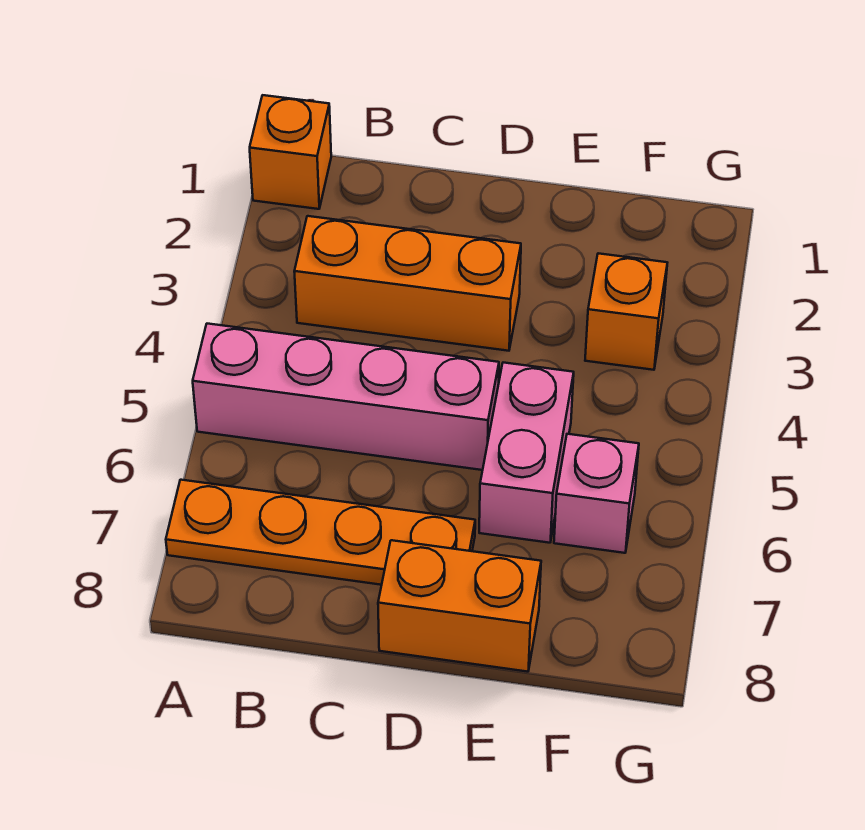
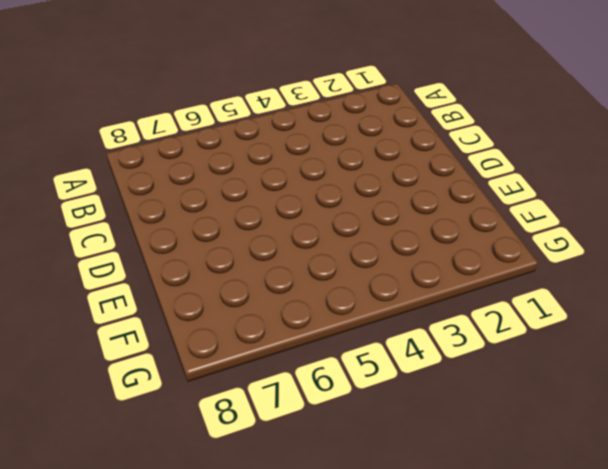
none -> orange brick A1 level 1
none -> pink brick A5:D5 level 1

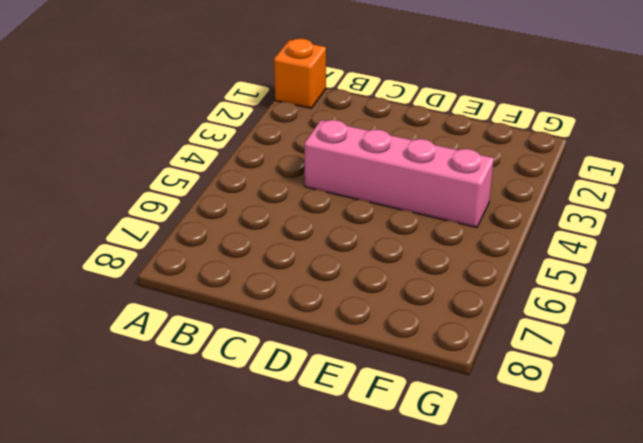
pink brick C4:F4 level 1 -> pink brick A5:D5 level 1
none -> orange plate A7:D7 level 1
none -> orange brick B3:D3 level 1

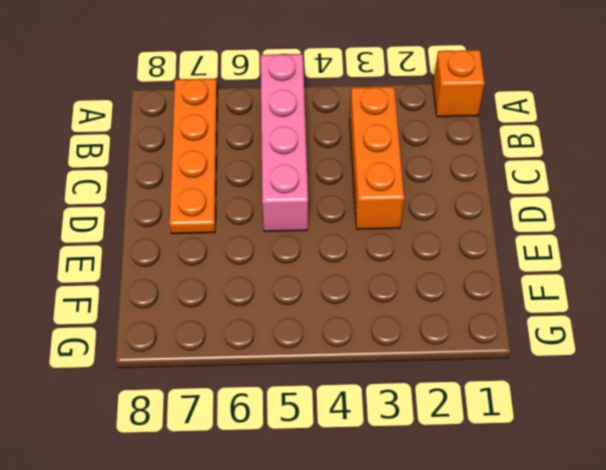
none -> orange brick D8:E8 level 1
none -> pink brick E5:E6 level 1

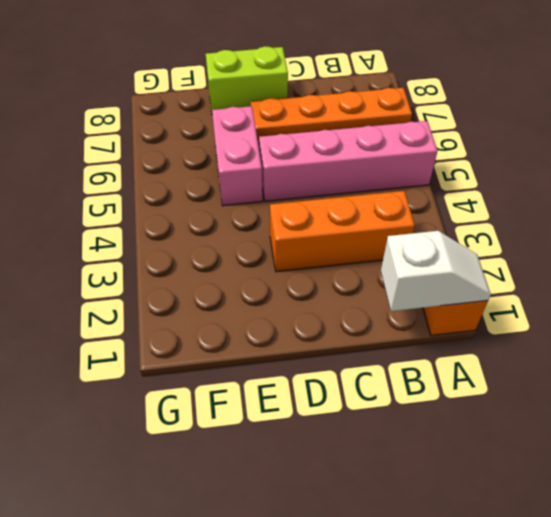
white slope A1:B1 level 2 top B -> none
lime brick D8:E8 level 1 -> orange brick D8:E8 level 1
none -> orange brick F3 level 1
none -> pink brick F6 level 1

